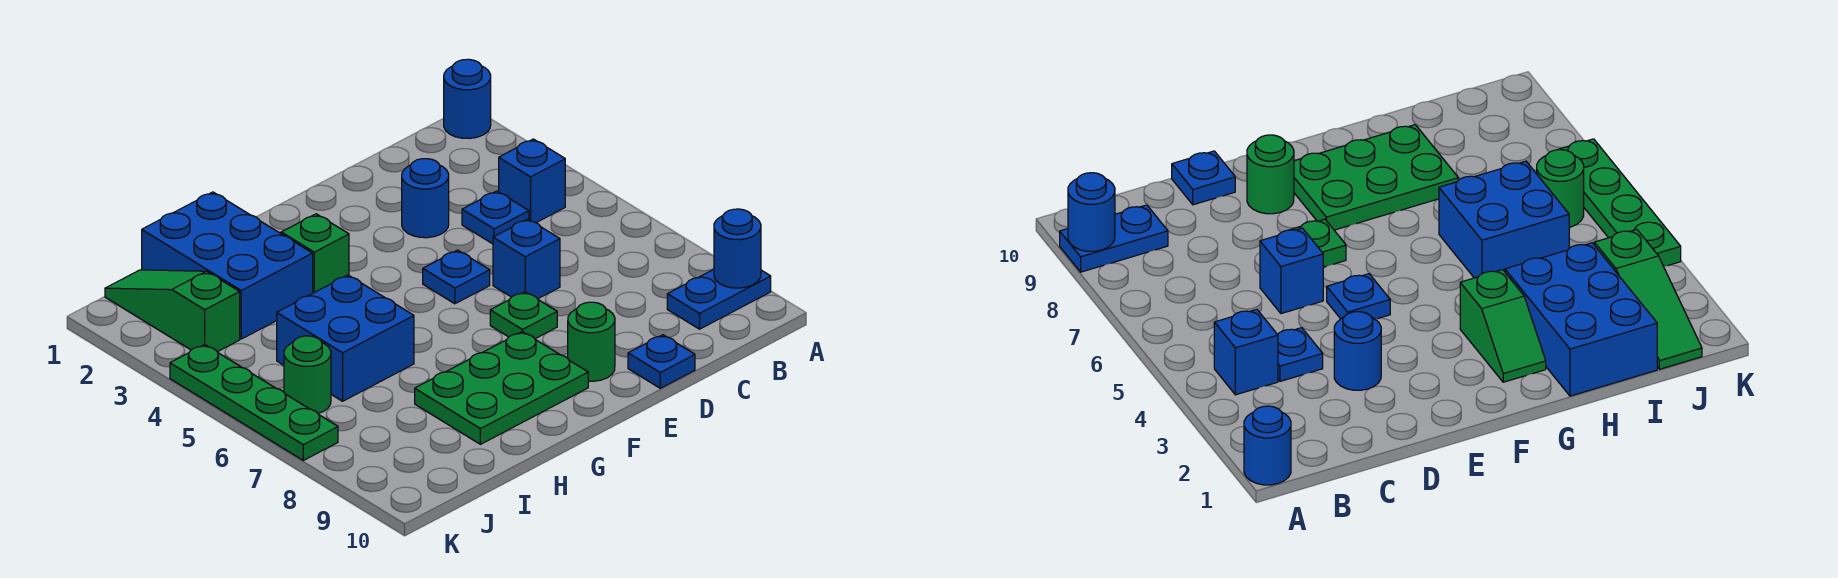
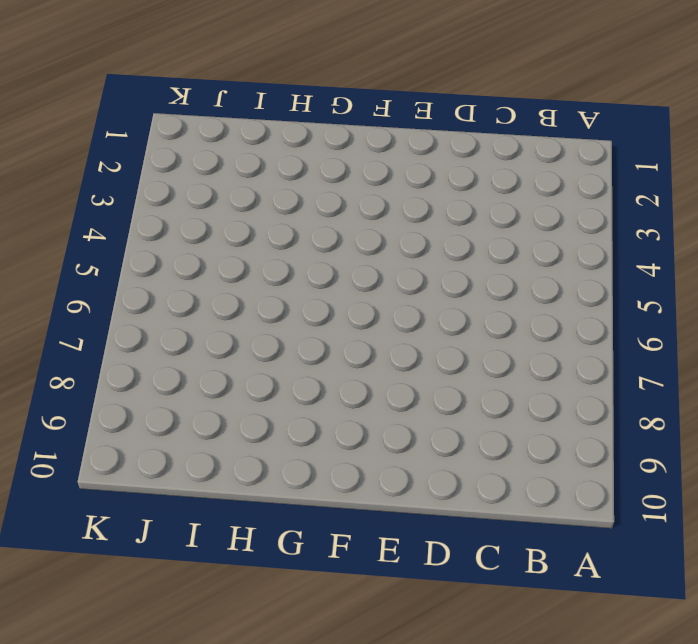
none -> blue round brick A1 level 1
none -> blue plate A9:B9 level 1
none -> blue brick B4 level 1

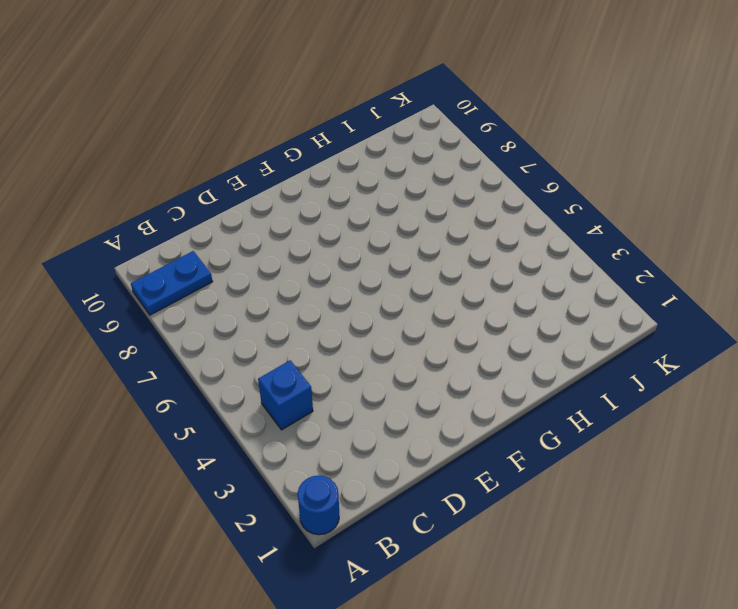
none -> blue plate C4 level 1
none -> blue round brick D3 level 1
none -> blue brick D6 level 1

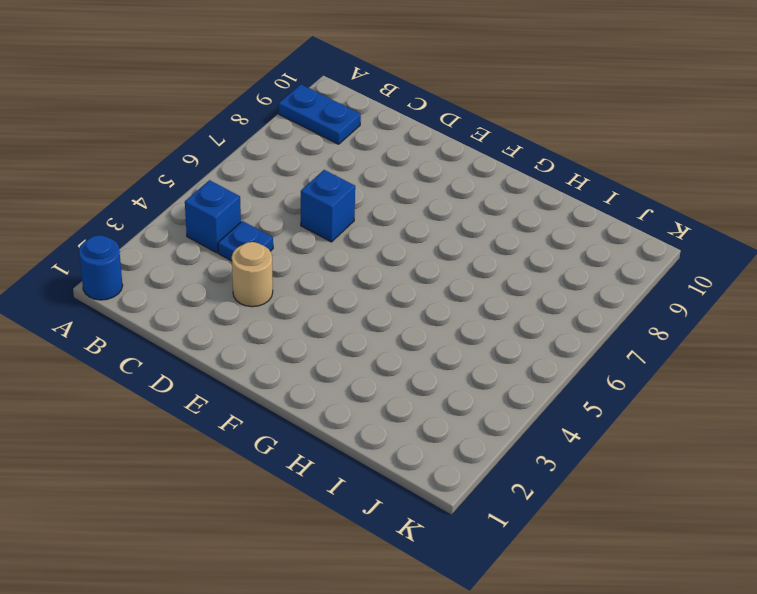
tan round brick D3 level 1 -> blue round brick D3 level 1
none -> blue plate D10 level 1
none -> blue plate E5 level 1
none -> green plate E7 level 1

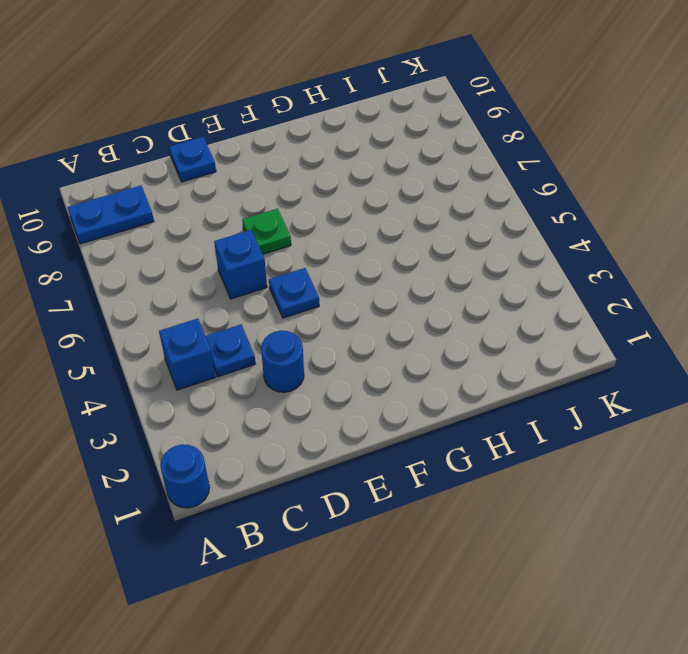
none -> green round brick E9 level 1
none -> green plate F8:H9 level 1
none -> green slope G2:G3 level 1 top 3

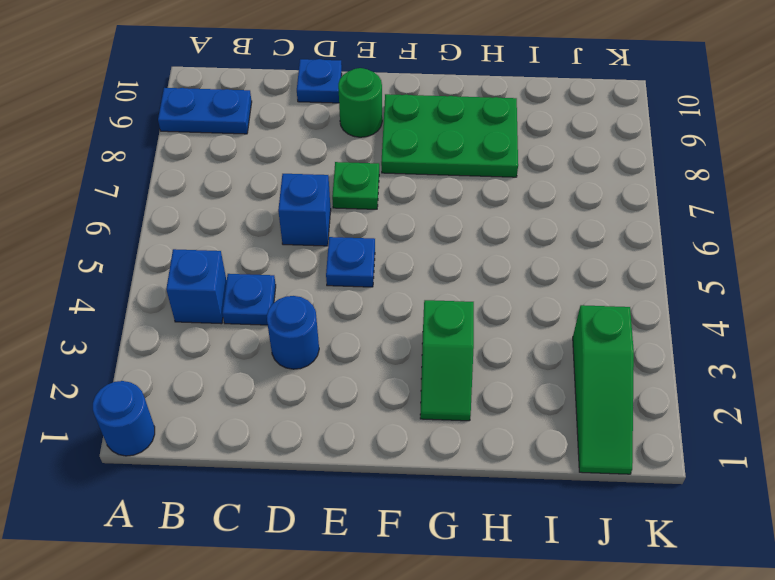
none -> blue brick H1:I3 level 1
none -> blue brick H5:I6 level 1
none -> green round brick J6 level 1

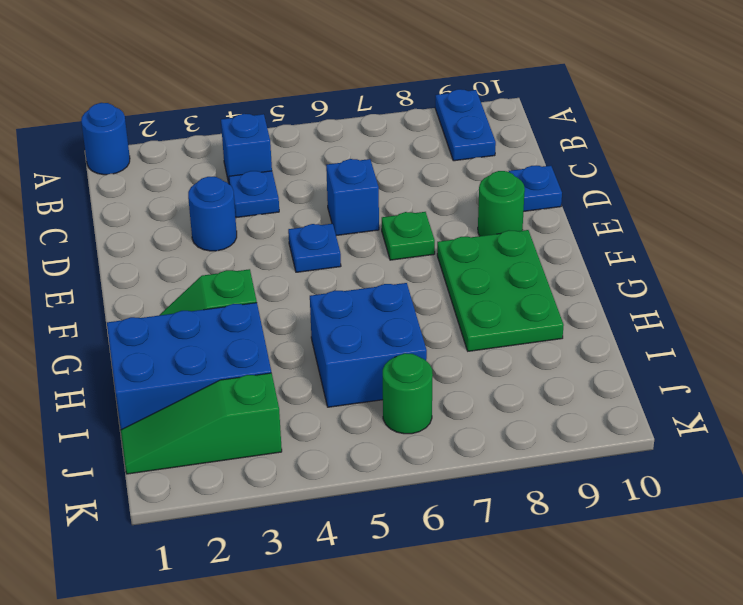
none -> green plate K4:K7 level 1
none -> blue round brick A9 level 2

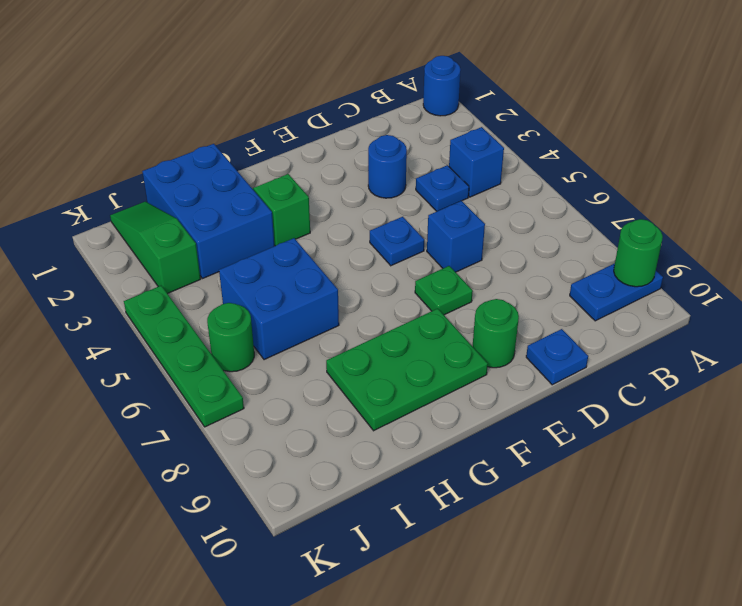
green round brick A9 level 2 -> blue round brick A9 level 2

